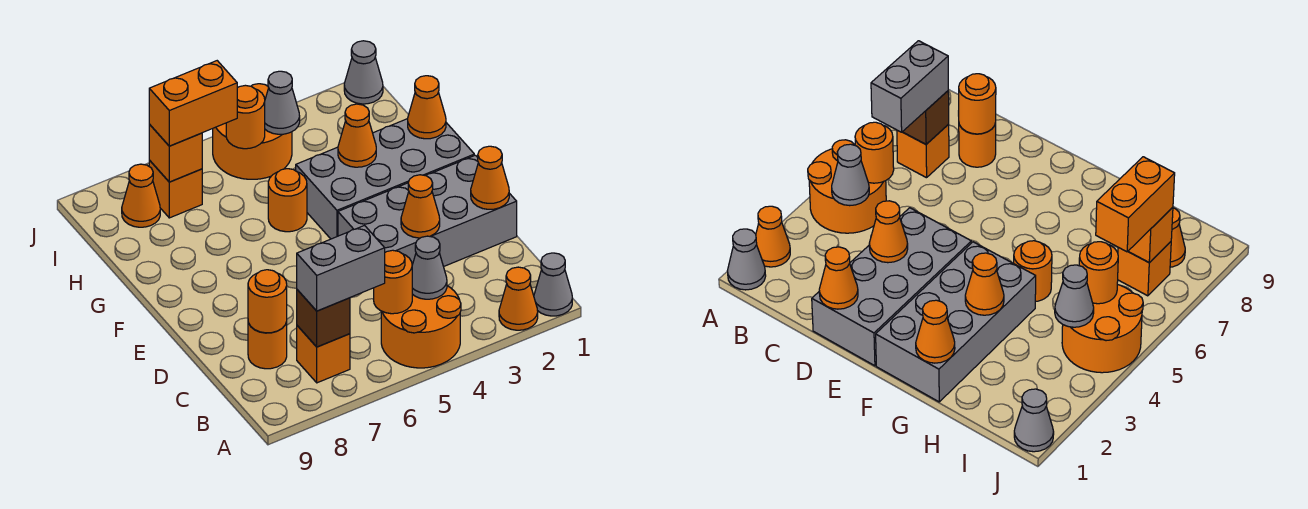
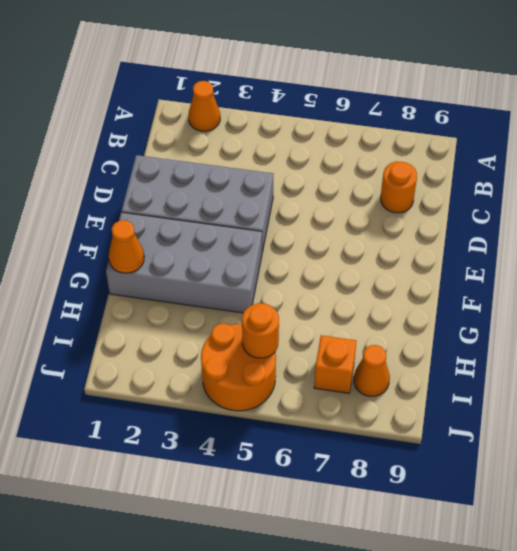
none -> grey cone A1 level 1
none -> orange round brick A4:B5 level 1
none -> orange brick B7 level 1

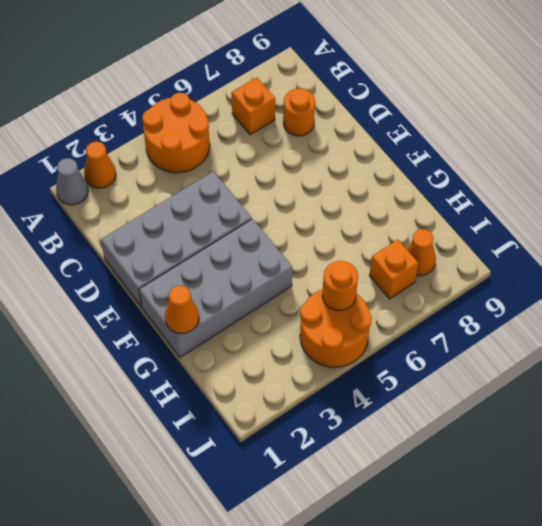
none -> orange round brick G5 level 1
none -> grey cone J1 level 1
none -> grey cone B4 level 2

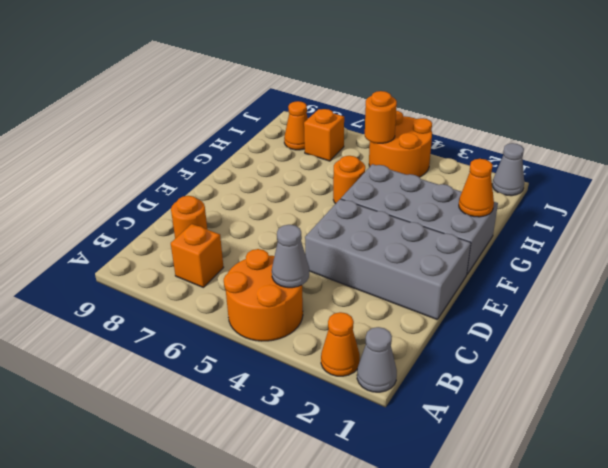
none -> orange round brick B5 level 2
none -> brown brick B7 level 2
none -> orange round brick C8 level 2

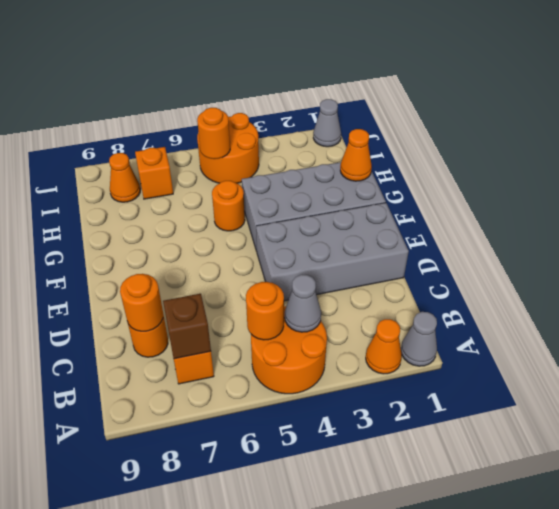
none -> orange cone D1 level 2
none -> orange cone D3 level 2
none -> orange cone G3 level 2

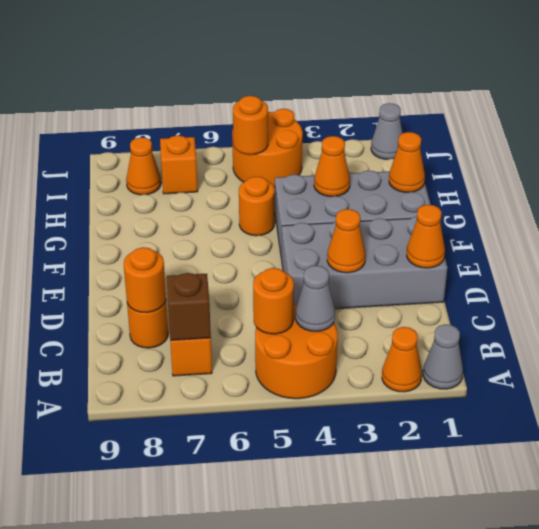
none -> grey cone I4 level 2
none -> orange brick I7 level 2
none -> grey brick B6:B7 level 3

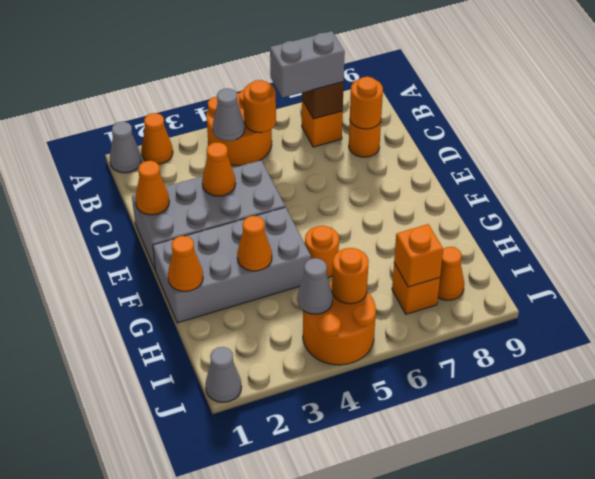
none -> orange brick I6:I7 level 3

